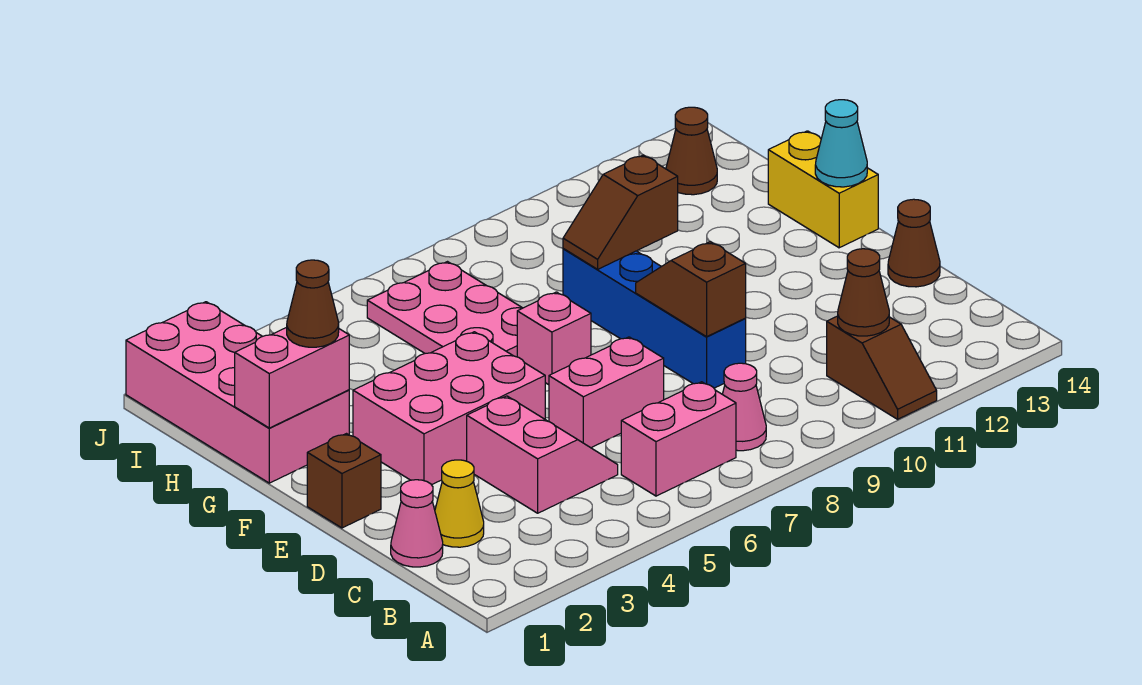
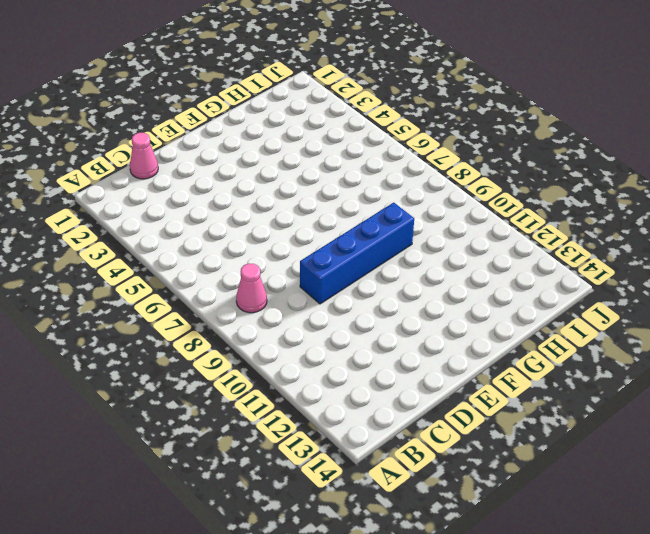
none -> brown slope A11:B11 level 1 top B
none -> pink brick B6:B7 level 1
none -> yellow cone C2 level 1

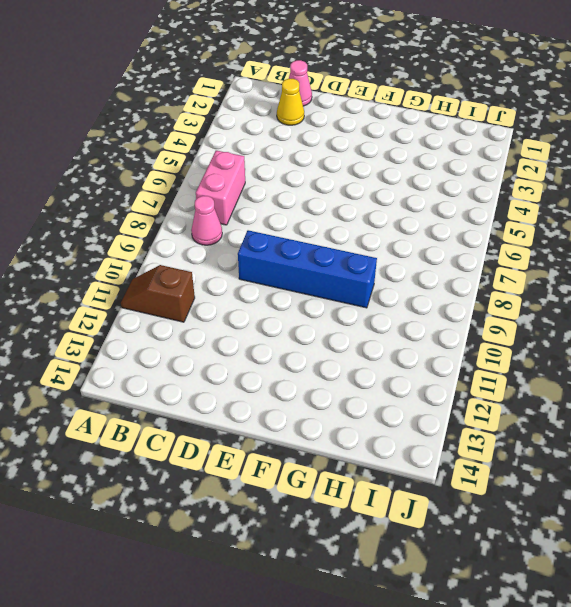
none -> pink slope C4:D5 level 1 top 4
none -> pink brick D6:D7 level 1
none -> brown cone D14 level 1

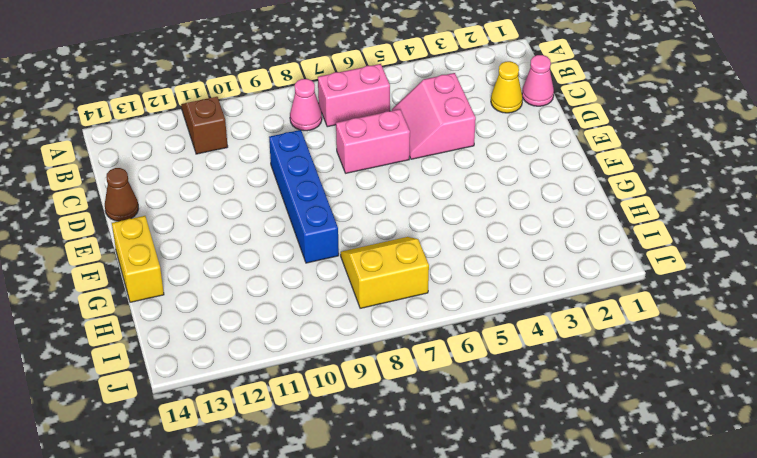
yellow slope H7:I8 level 1 top I -> pink plate G6:I7 level 1
none -> brown brick E1 level 1
none -> pink brick E3:F5 level 1
none -> pink brick F7 level 1

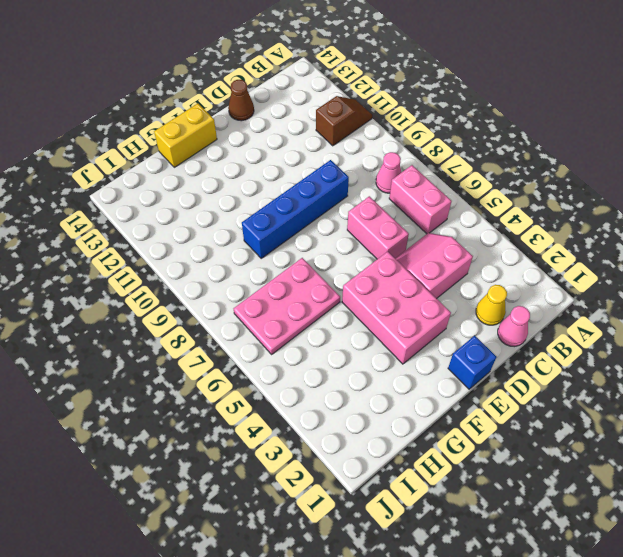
blue brick E1 level 1 -> brown brick E1 level 1
none -> pink brick F7 level 1
none -> pink brick G1:J2 level 1
none -> brown cone I13 level 1

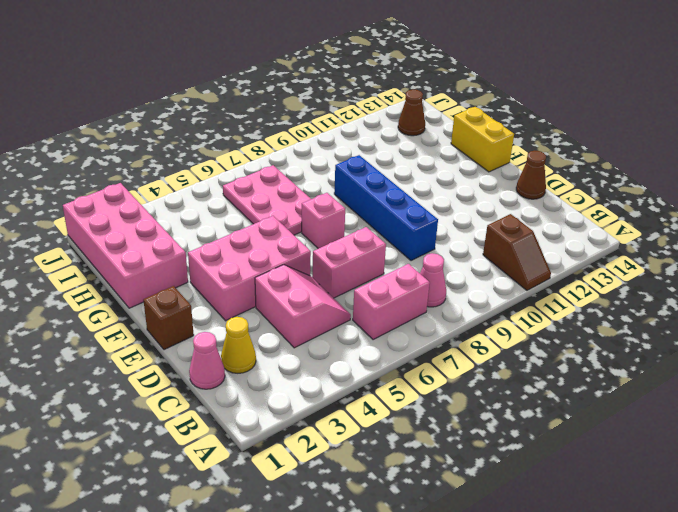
none -> brown cone B11 level 2
none -> brown slope D9:E9 level 2 top D
none -> cyan cone F14 level 2

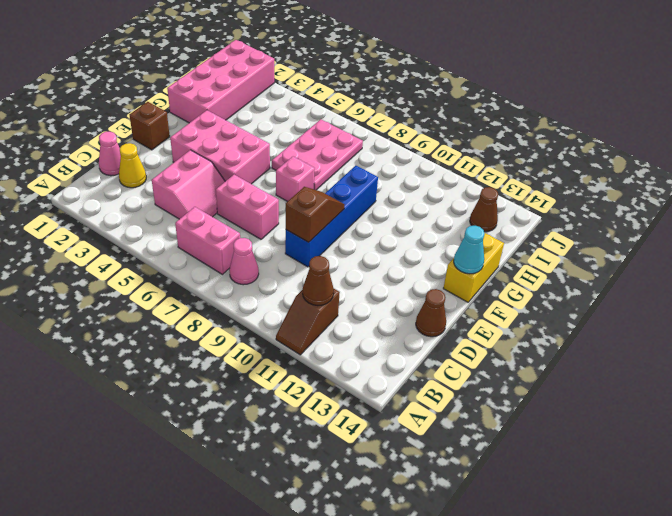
none -> pink brick G1:G2 level 2
none -> brown slope G9:G10 level 2 top 10
none -> brown cone G2 level 3

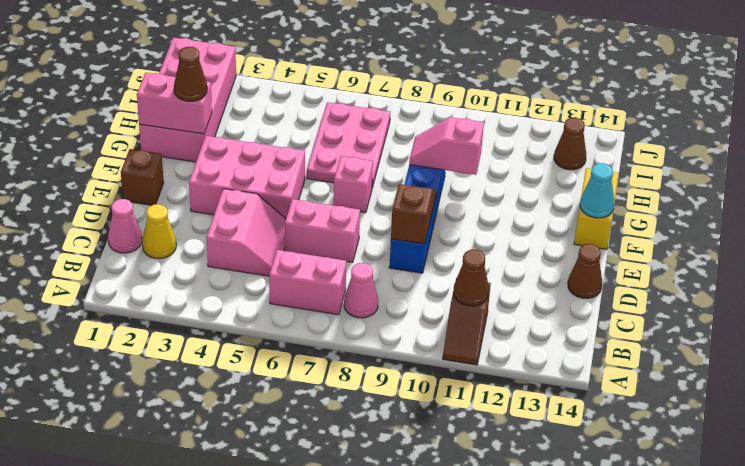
pink slope G9:G10 level 2 top 10 -> brown slope G9:G10 level 2 top 10

